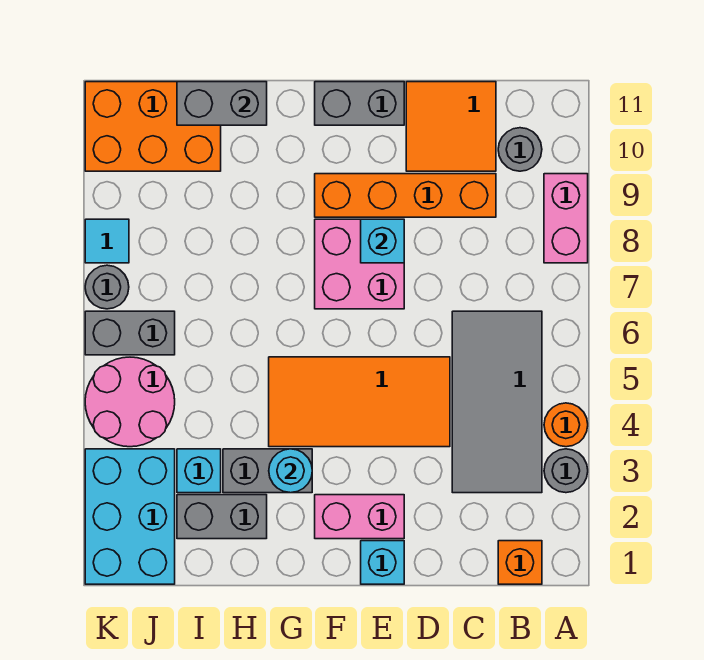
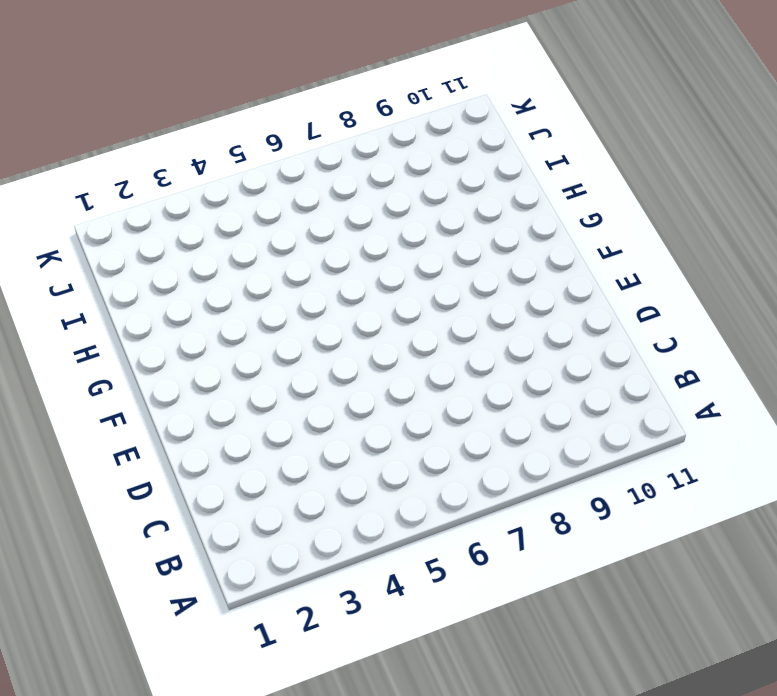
none -> grey round brick A3 level 1
none -> orange round brick A4 level 1
none -> pink brick A8:A9 level 1

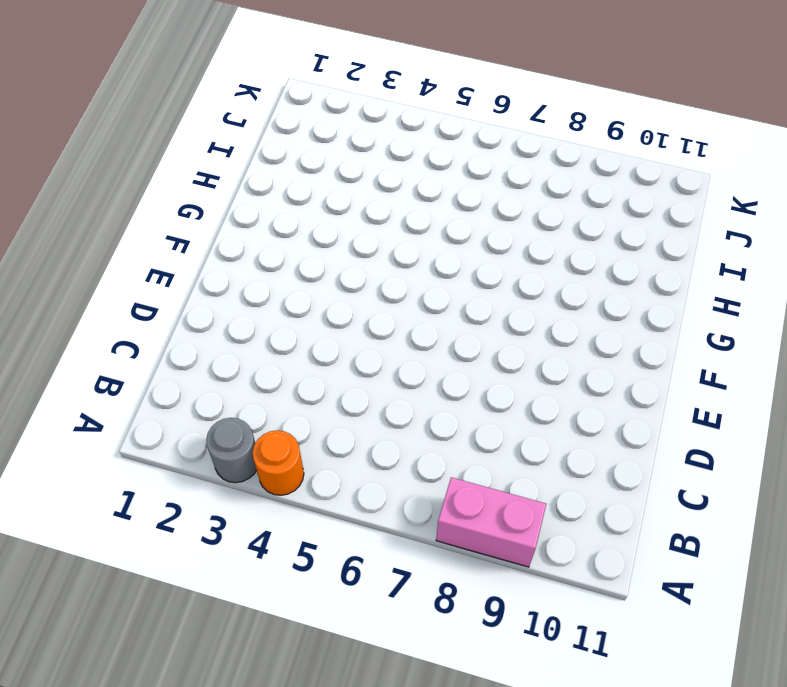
none -> orange brick B1 level 1
none -> grey tile B3:C6 level 1
none -> grey round brick B10 level 1

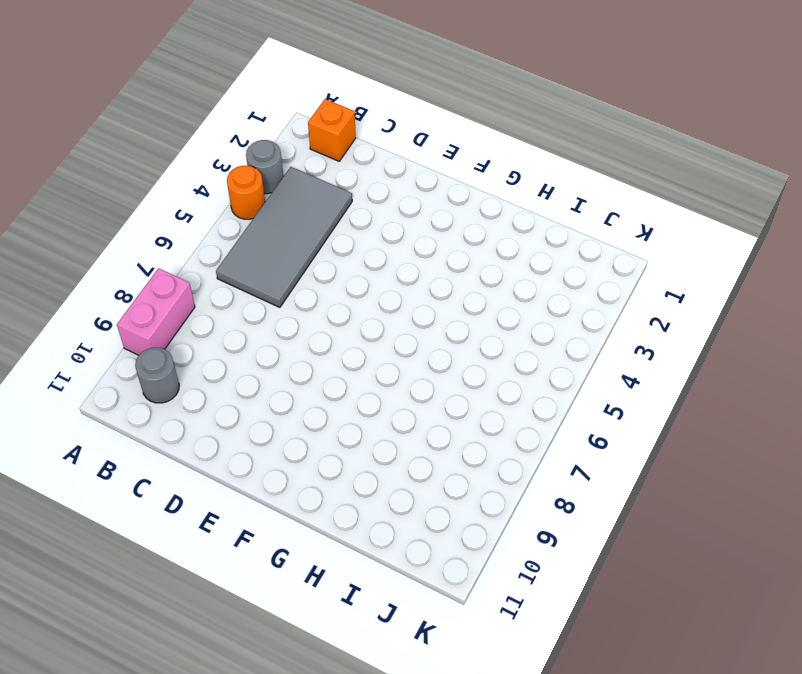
none -> orange brick C9:F9 level 1
none -> orange tile C10:D11 level 1
none -> orange tile D4:G5 level 1

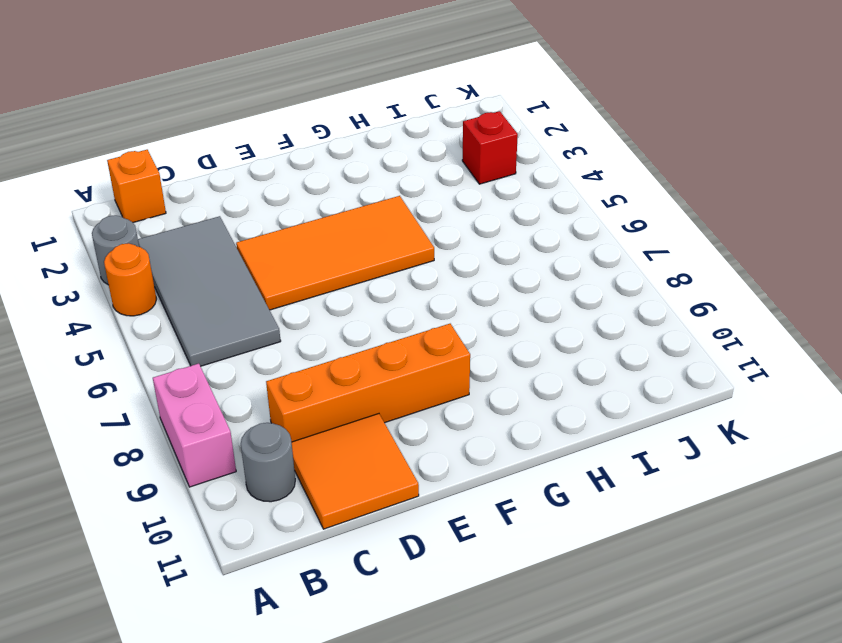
red brick J3 level 1 -> cyan brick J1:K3 level 1
none -> cyan brick E1 level 1
none -> pink brick E2:F2 level 1
none -> pink brick E7:F8 level 1

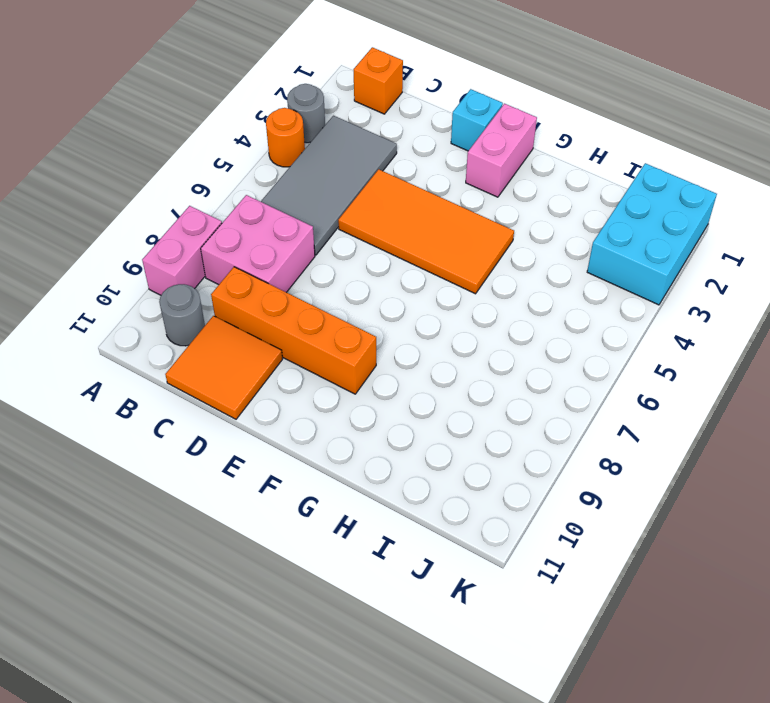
pink brick B7:C8 level 1 -> pink brick E7:F8 level 1
pink brick F1:F2 level 1 -> pink brick E2:F2 level 1
none -> grey brick E11:F11 level 1
none -> grey brick G3:H3 level 1
none -> grey brick H2:I2 level 1

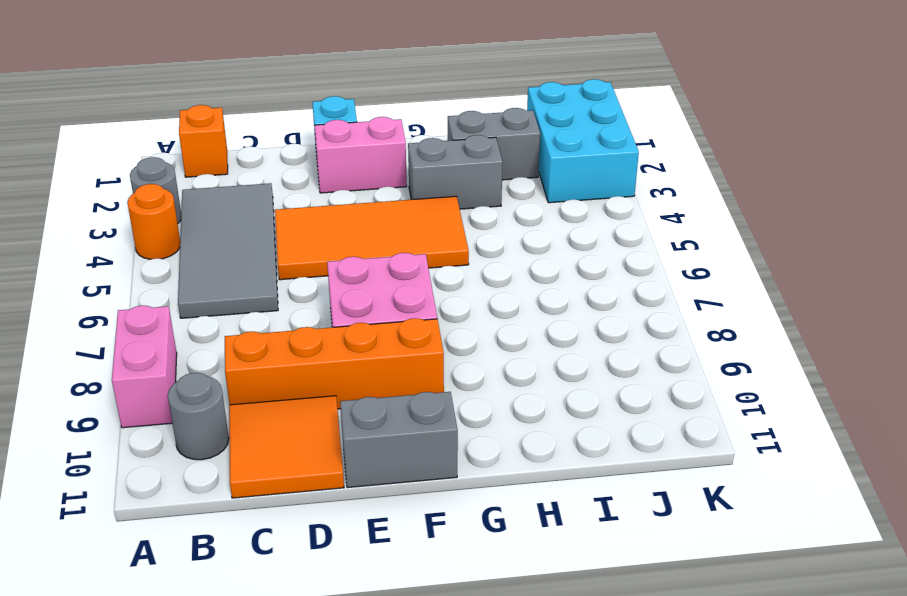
none -> cyan brick I3 level 1
none -> orange brick I10:K11 level 1
none -> pink round brick J4:K5 level 1

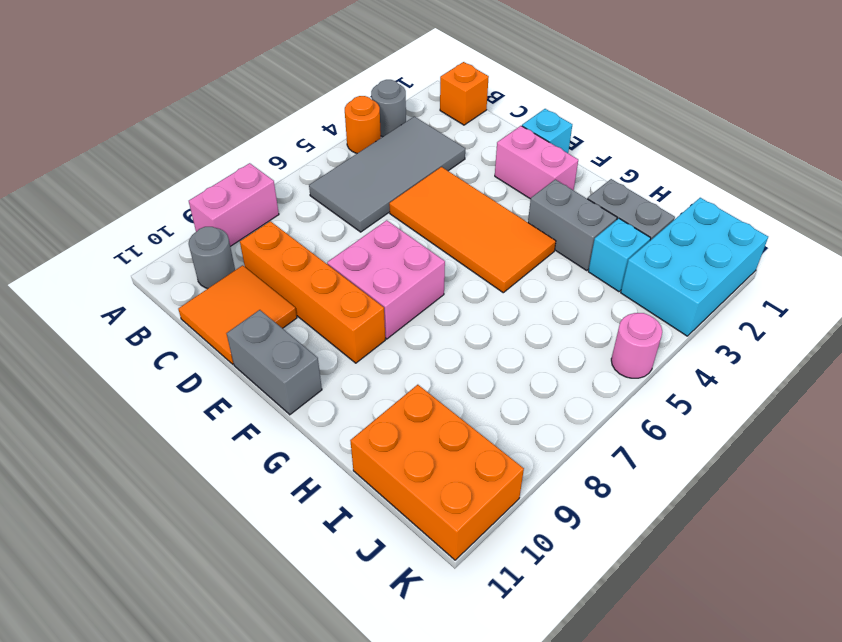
pink round brick K5 level 1 -> pink round brick J4:K5 level 1
none -> grey brick J6:K6 level 1
none -> grey round brick K7 level 1
none -> cyan tile K8 level 1

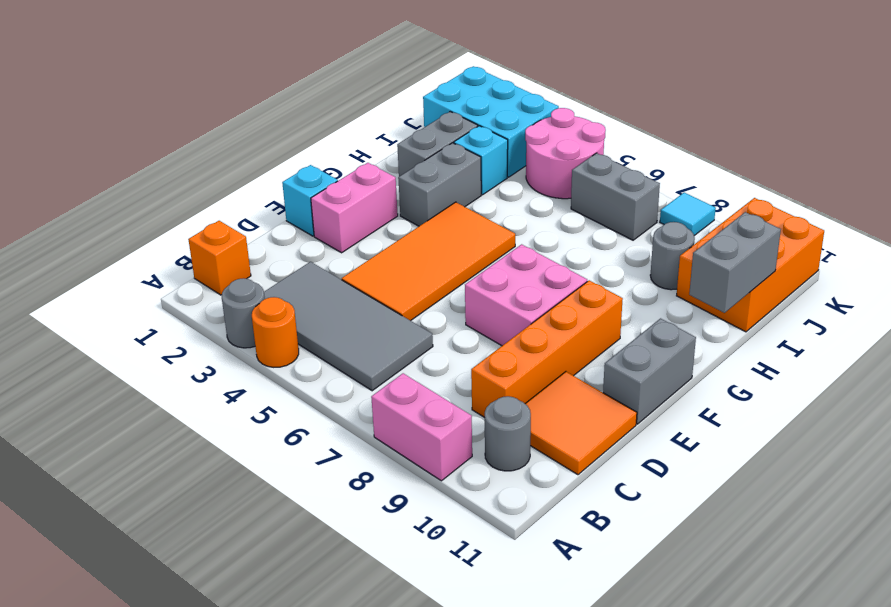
grey round brick I9 level 1 -> grey round brick K7 level 1
grey brick J6:J7 level 1 -> grey brick J6:K6 level 1
none -> cyan brick E8 level 2
none -> cyan round brick G3 level 2

